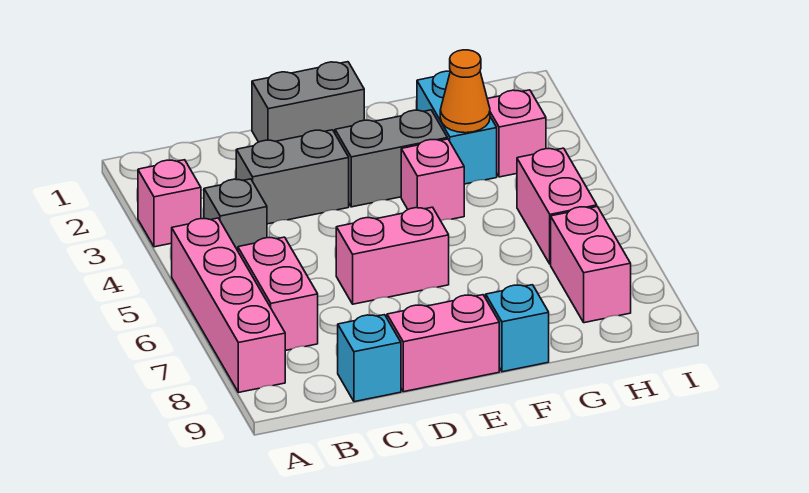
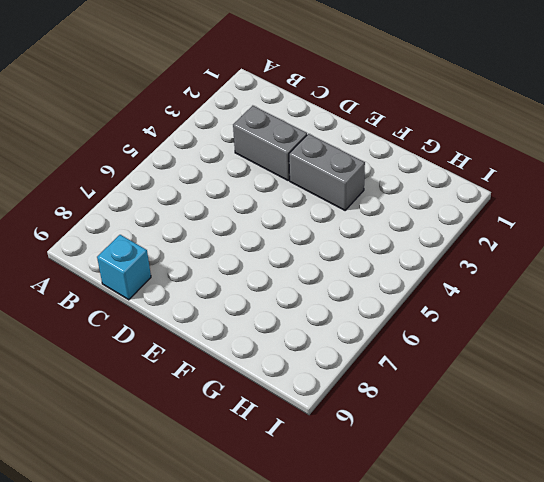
none -> pink brick A3 level 1
none -> pink brick A5:A8 level 1
none -> grey brick B4 level 1

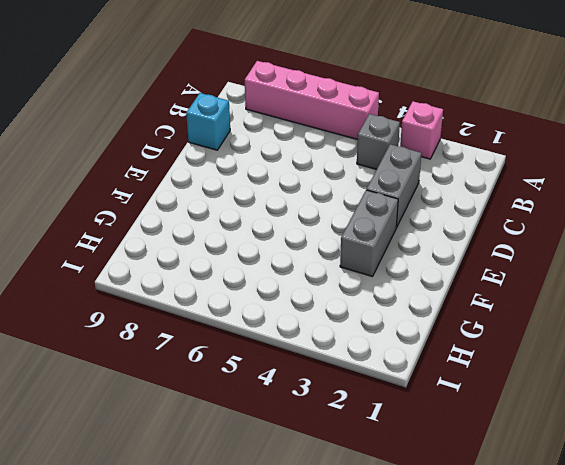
none -> pink brick B6:B7 level 1
none -> grey brick D1:E1 level 1
none -> pink brick D6:E6 level 1

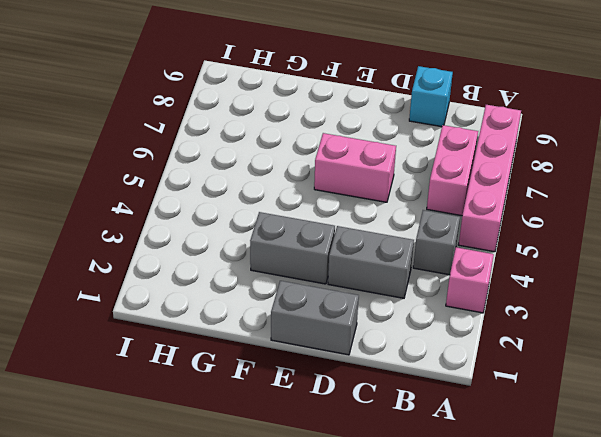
none -> pink brick D9:E9 level 1
none -> pink brick F4 level 1
none -> cyan brick F9 level 1

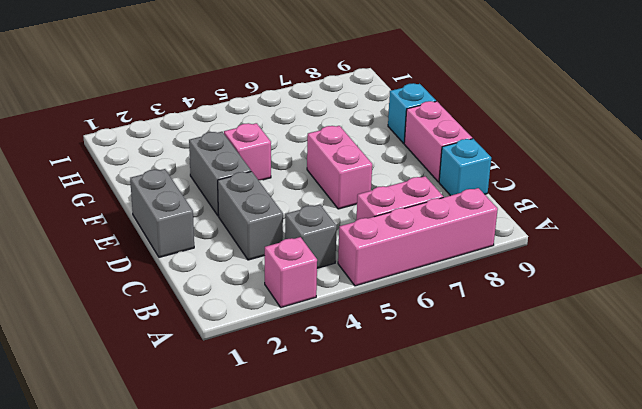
none -> cyan brick G2:G3 level 1
none -> pink brick H3 level 1
none -> pink brick H5:H6 level 1

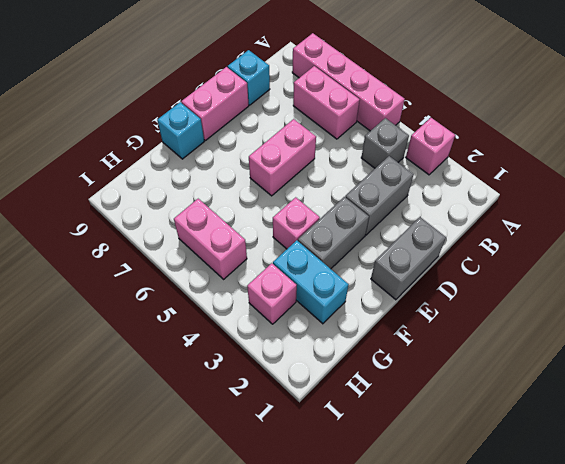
none -> pink brick H7:H8 level 1
none -> orange cone G3 level 2

